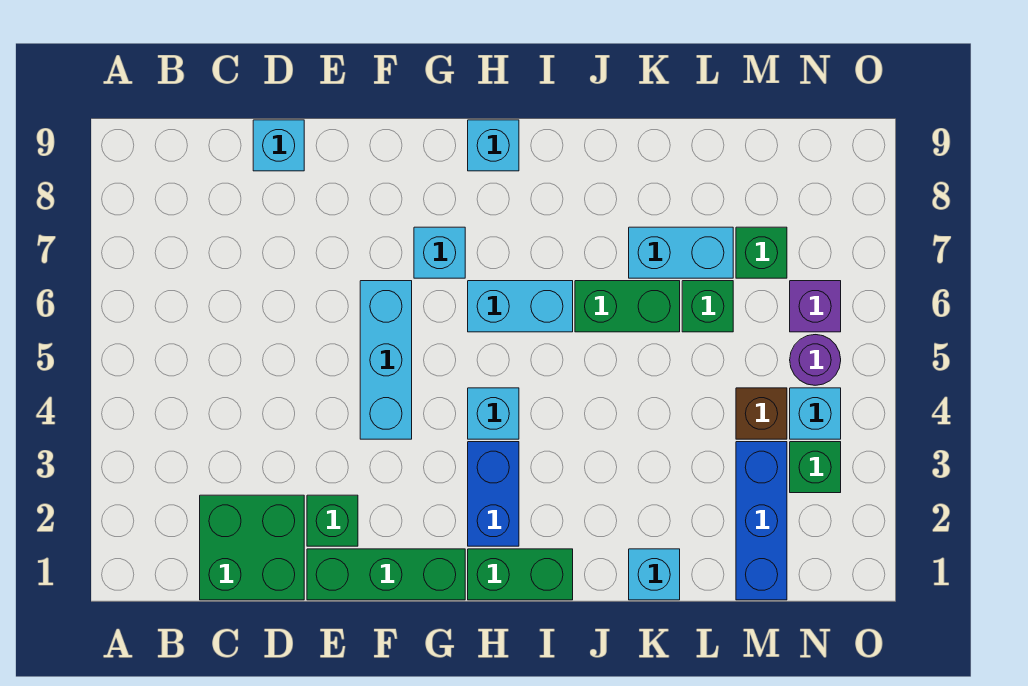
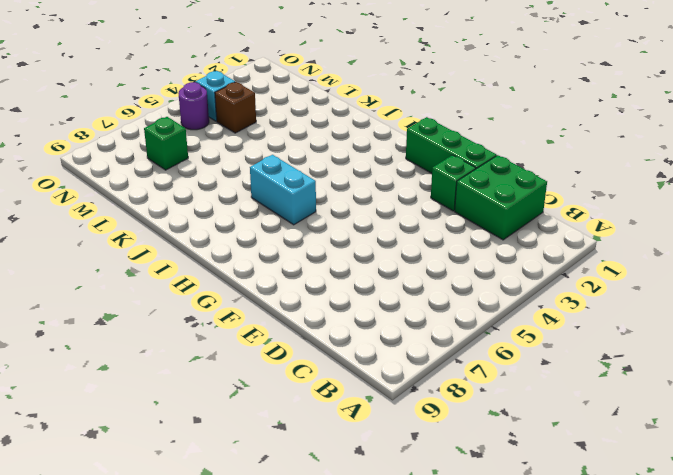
none -> cyan brick D9 level 1
none -> cyan brick F4:F6 level 1
none -> cyan brick G7 level 1

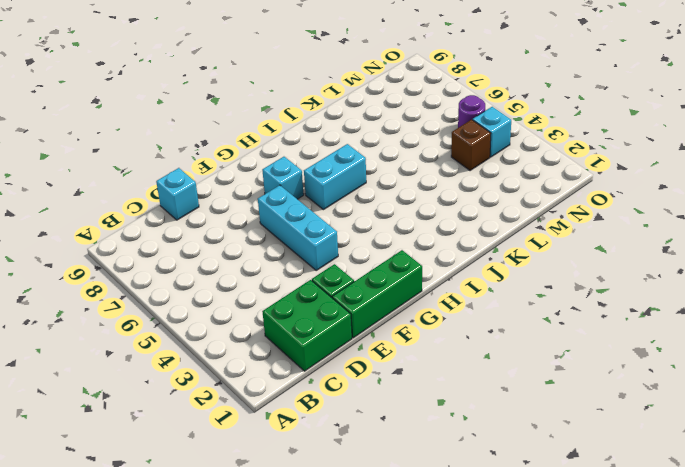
none -> green brick H1:I1 level 1
none -> blue brick H2:H3 level 1
none -> cyan brick H4 level 1

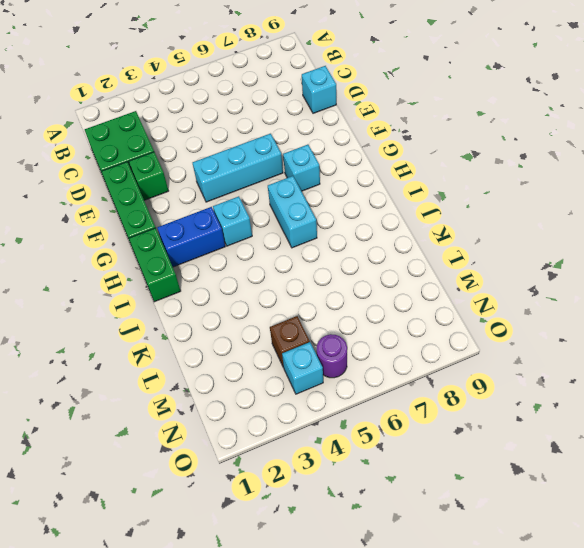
none -> cyan brick H9 level 1
none -> green brick J6:K6 level 1
none -> cyan brick K1 level 1

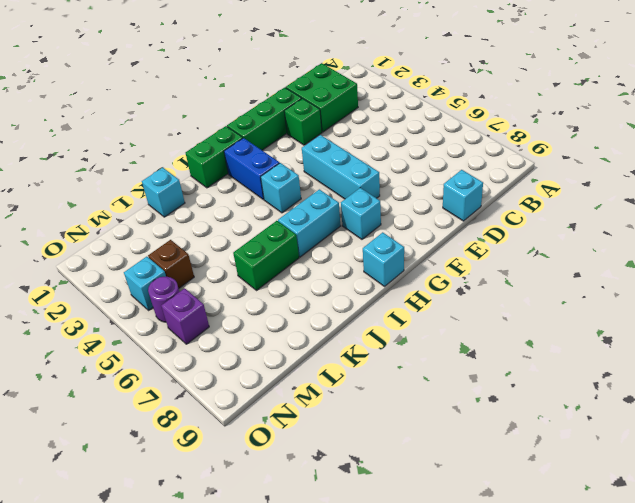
none -> cyan brick K7:L7 level 1
none -> green brick L6 level 1
none -> blue brick M1:M3 level 1

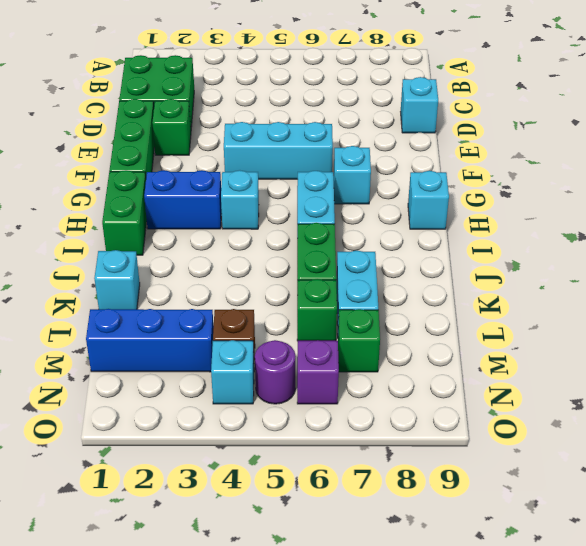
none -> green brick N3 level 1

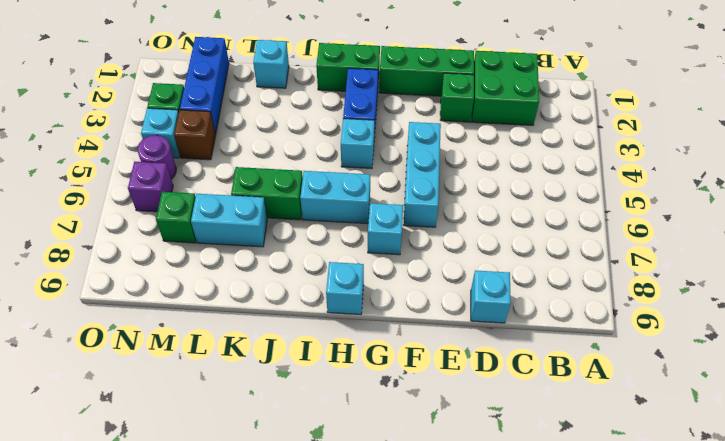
none -> green brick L6 level 1

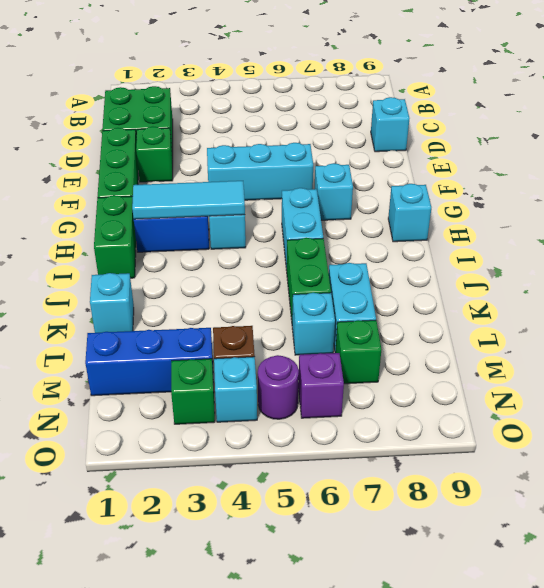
cyan tile H2:H4 level 2 -> none
cyan brick L6 level 1 -> green brick L6 level 1

